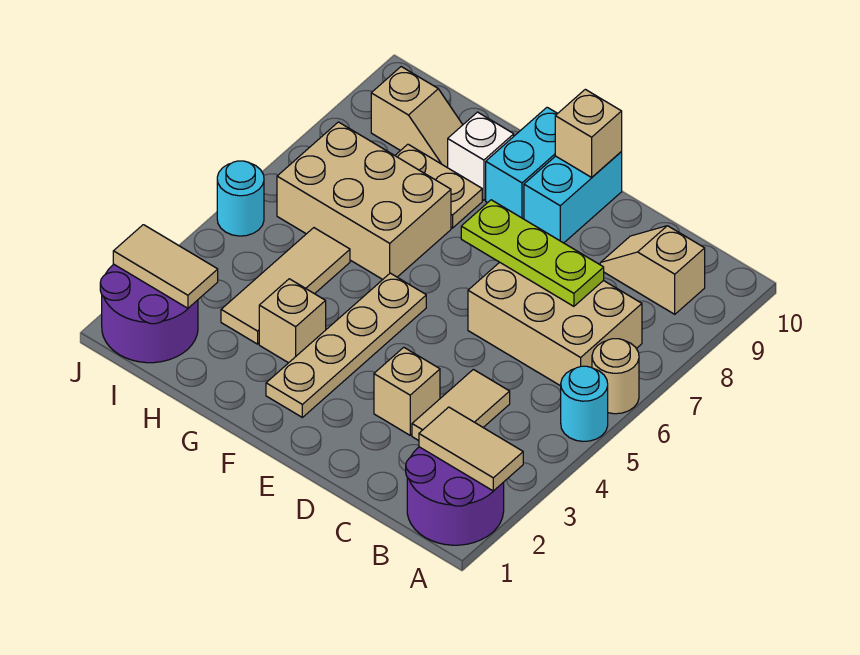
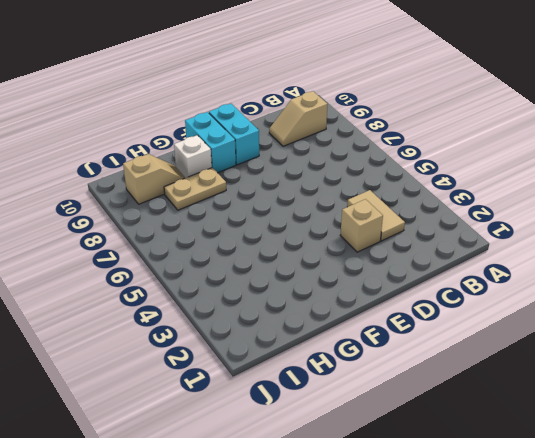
none -> purple round brick A1:B2 level 1
none -> cyan round brick A5 level 1
none -> tan round brick A6 level 1

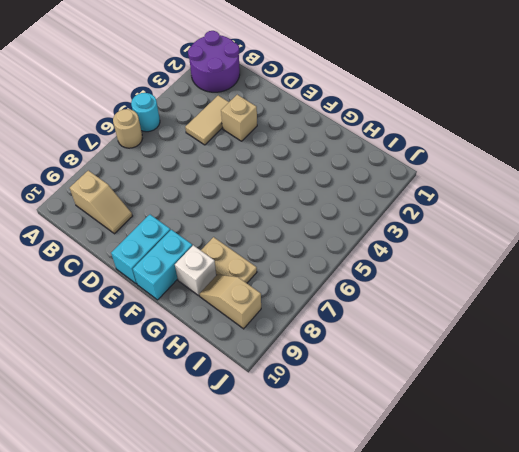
none -> tan brick B6:D7 level 1
none -> tan plate F2:F5 level 1
none -> tan brick G3 level 1

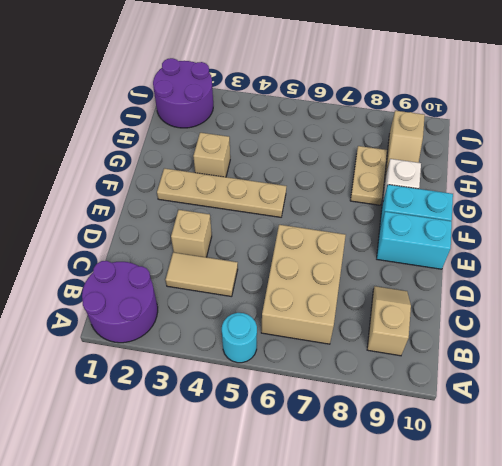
none -> tan round brick A6 level 1
none -> tan brick G6:I7 level 1
none -> tan tile H3:H5 level 1

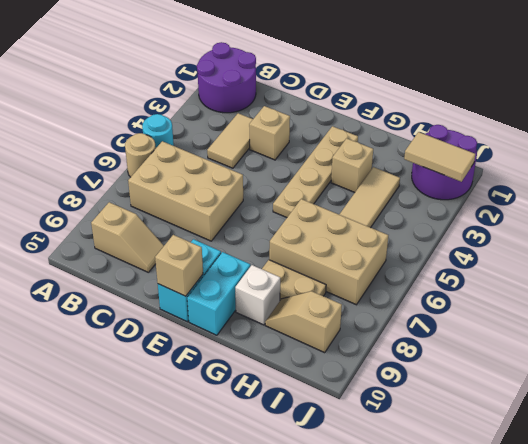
none -> cyan round brick J5 level 1
none -> tan tile A2:B2 level 2
none -> lime plate C7:E7 level 2

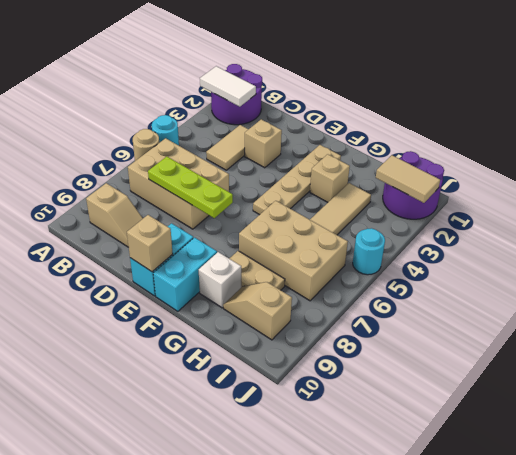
white tile A2:B2 level 2 -> tan tile A2:B2 level 2

